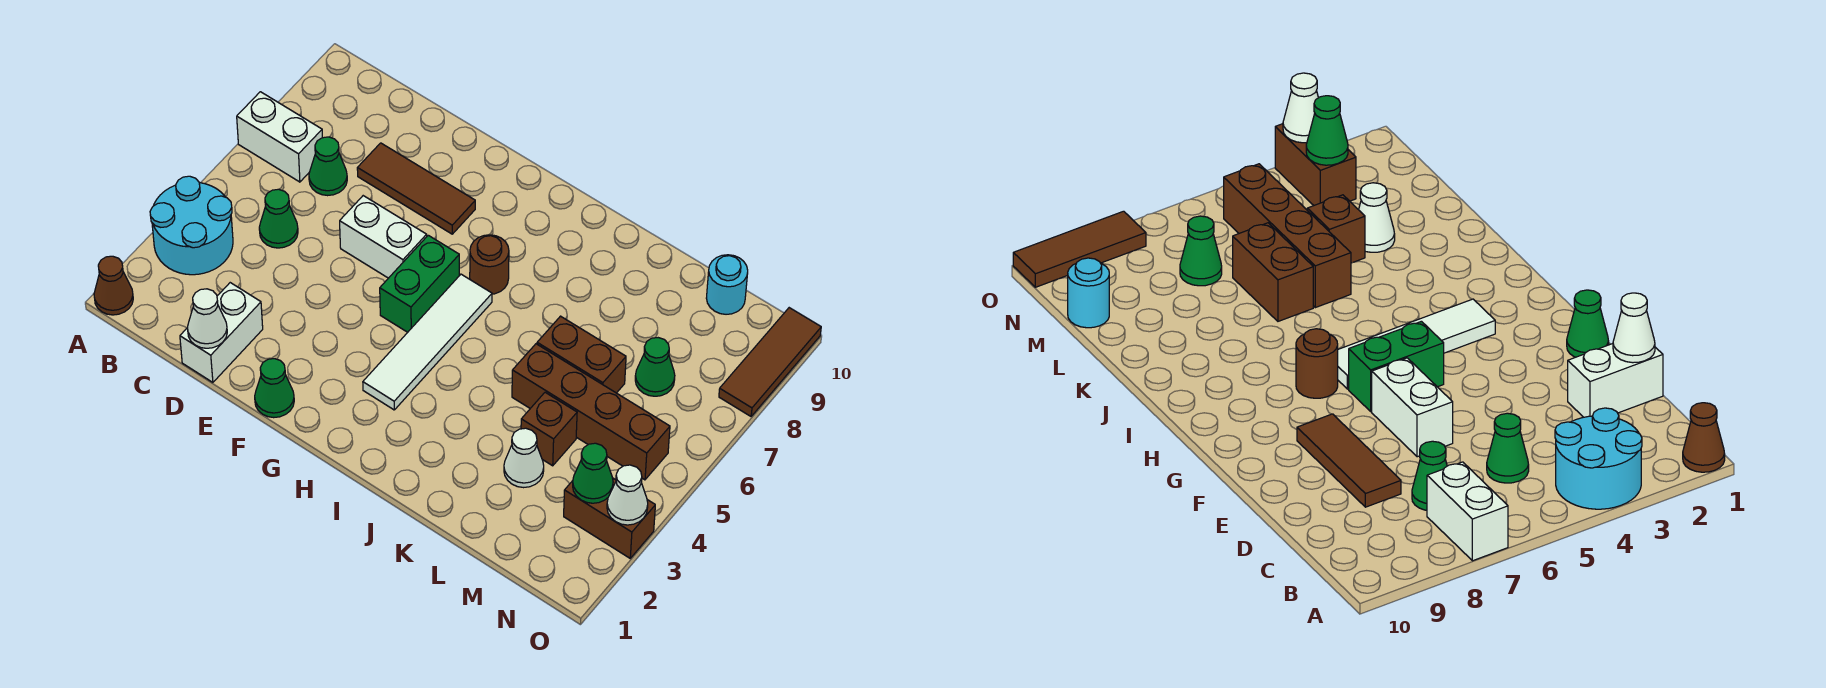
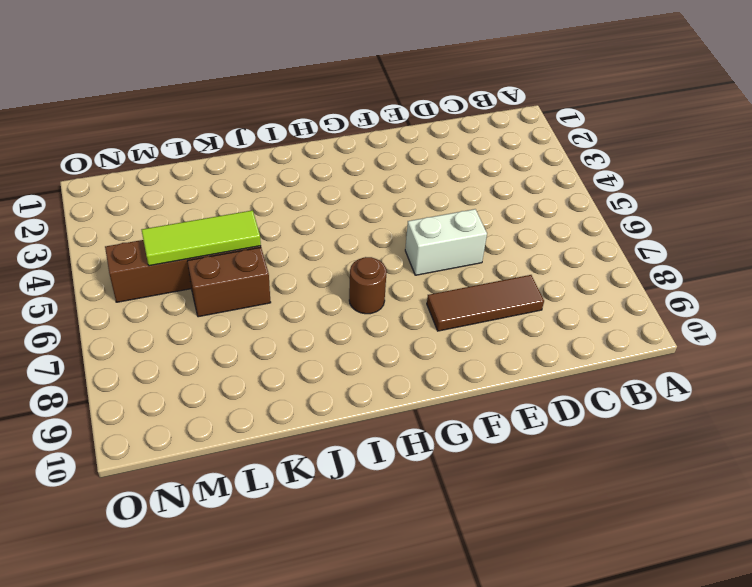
lime tile K5:M5 level 2 -> none
none -> brown cone A1 level 1
none -> cyan round brick A3:B4 level 1
none -> white brick A7:B7 level 1

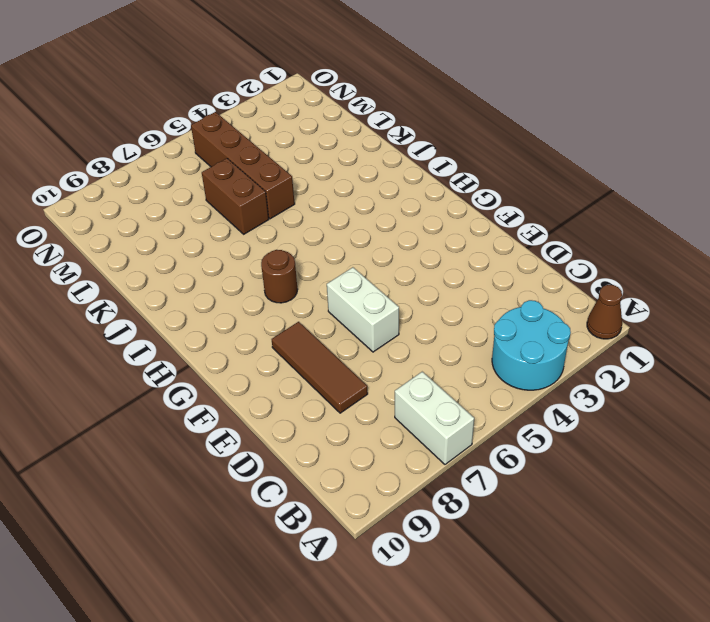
none -> green cone C5 level 1
none -> green cone C7 level 1
none -> white brick D1:D2 level 1

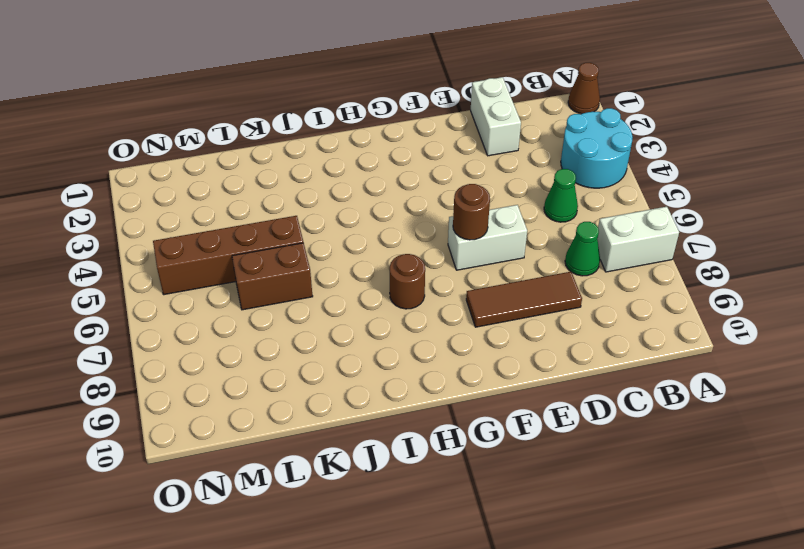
brown round brick F6 level 2 -> none
none -> green cone F1 level 1
none -> green brick G5:G6 level 1
none -> white tile H3:H6 level 1

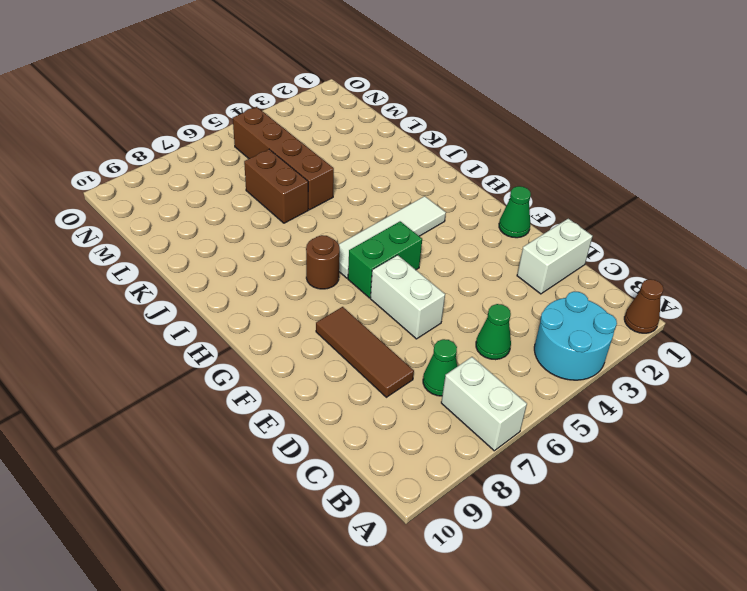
none -> white cone L3 level 1
none -> brown brick L4 level 1
none -> green cone M7 level 1

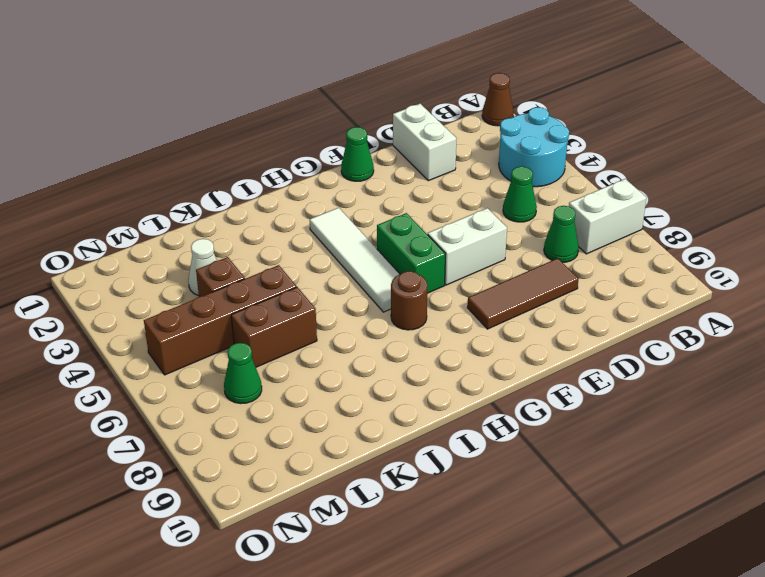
none -> cyan round brick M10 level 1
none -> brown brick N3:O3 level 1
none -> brown tile O8:O10 level 1

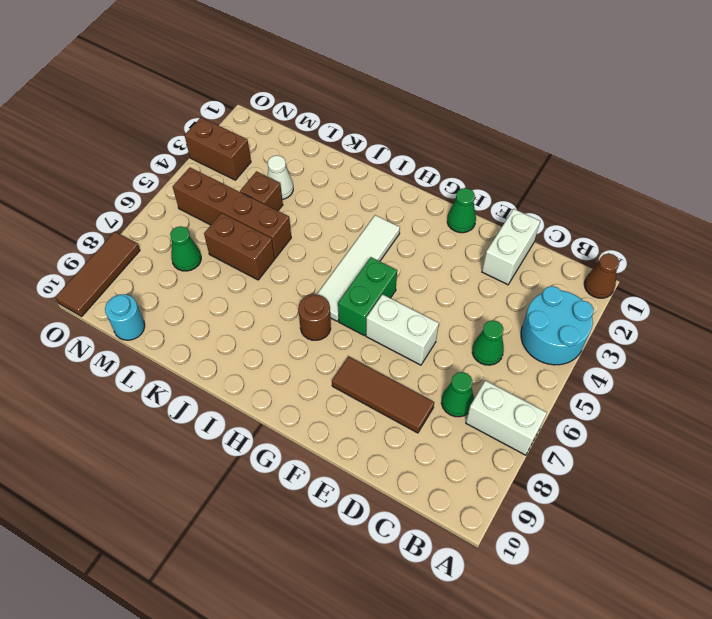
none -> white cone D1 level 2
none -> green cone N3 level 2
none -> white cone O3 level 2

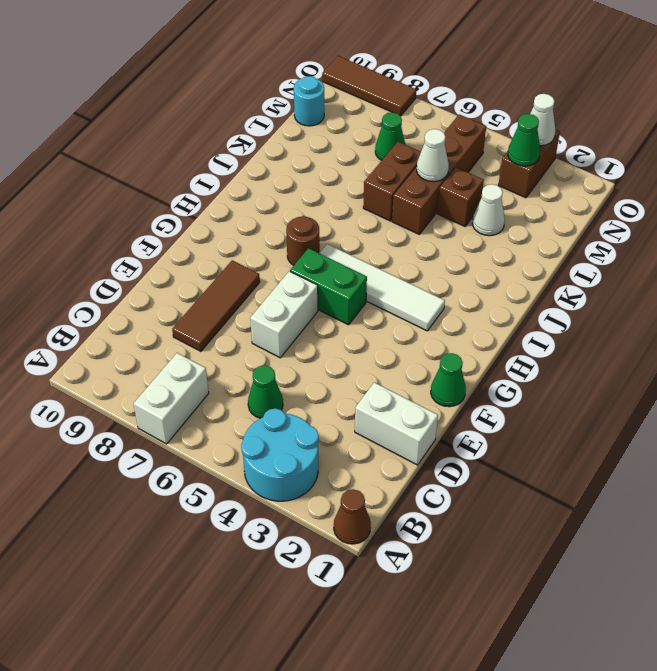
white cone L5 level 2 -> white cone D1 level 2
none -> green cone C7 level 1

